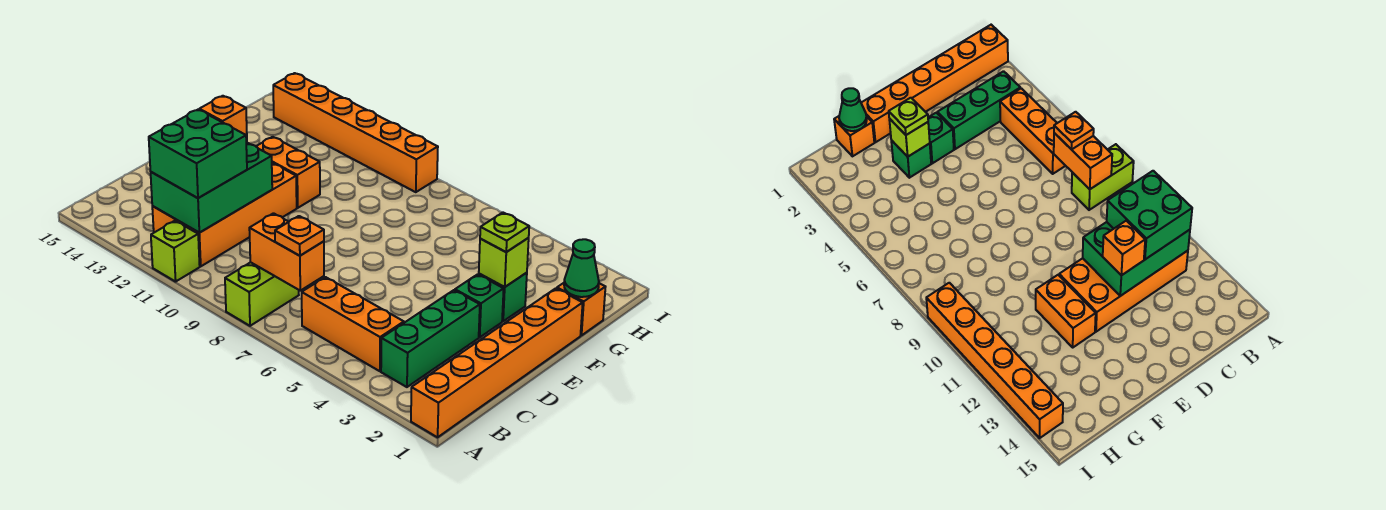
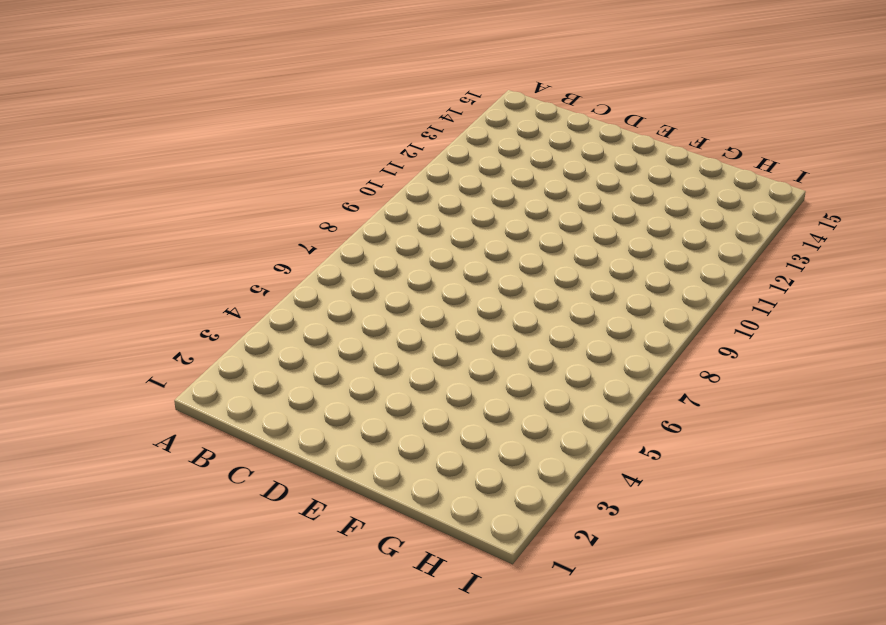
none -> orange brick A1:F1 level 1
none -> lime brick A8:B8 level 1
none -> lime brick A11 level 1

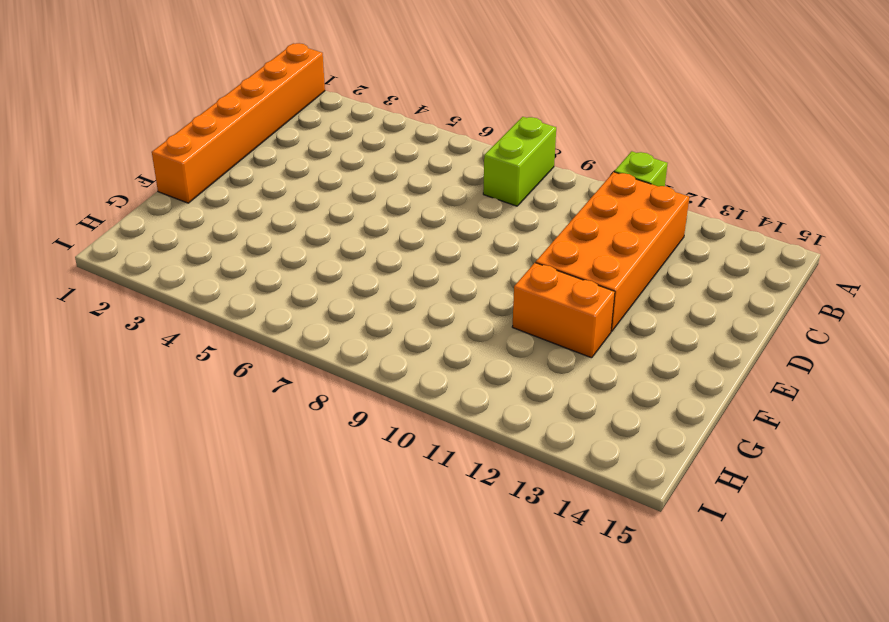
none -> green brick B3:D3 level 1
none -> orange brick B4:B6 level 1
none -> green brick E3 level 1

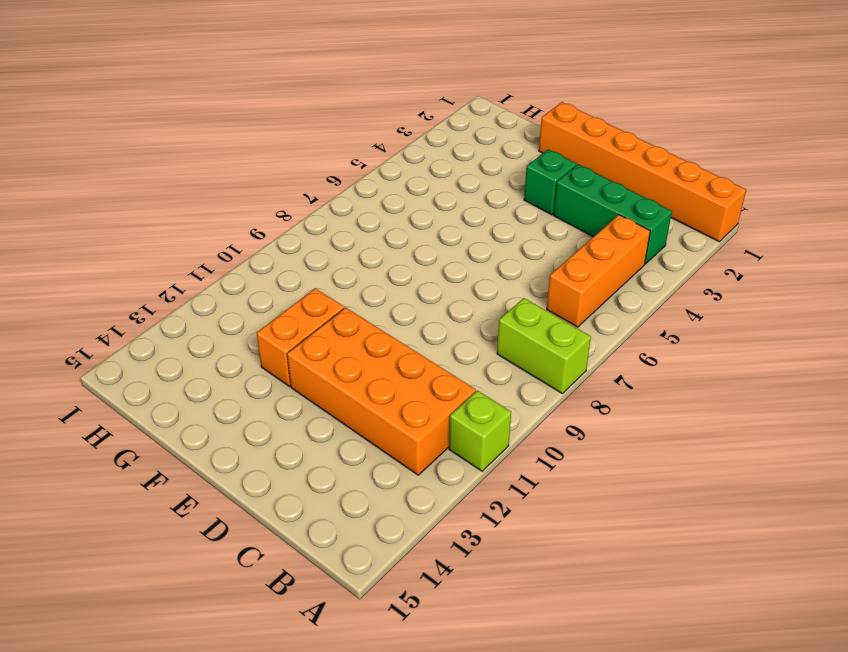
none -> green brick F3 level 1
none -> orange brick G1 level 1
none -> orange brick I9:I14 level 1

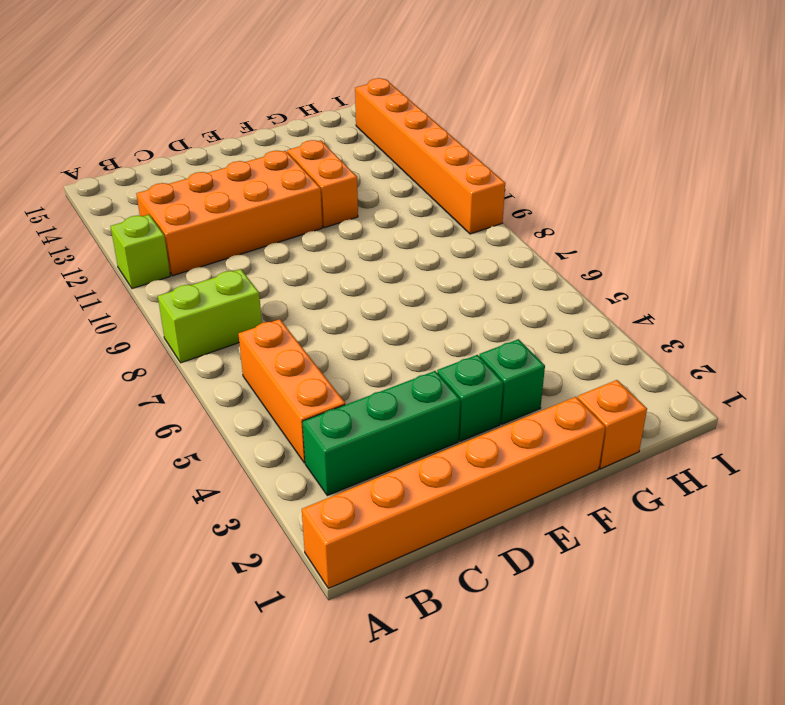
none -> orange brick B7:B8 level 2
none -> green brick B11:D12 level 2
none -> lime brick F3 level 2

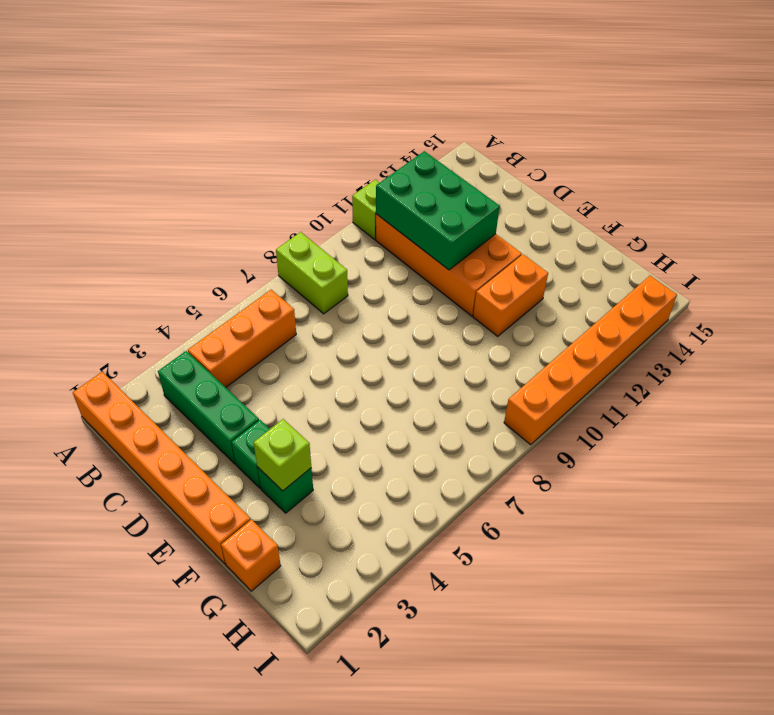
none -> orange brick B7:B8 level 2
none -> green cone G1 level 2
none -> orange plate B7 level 3

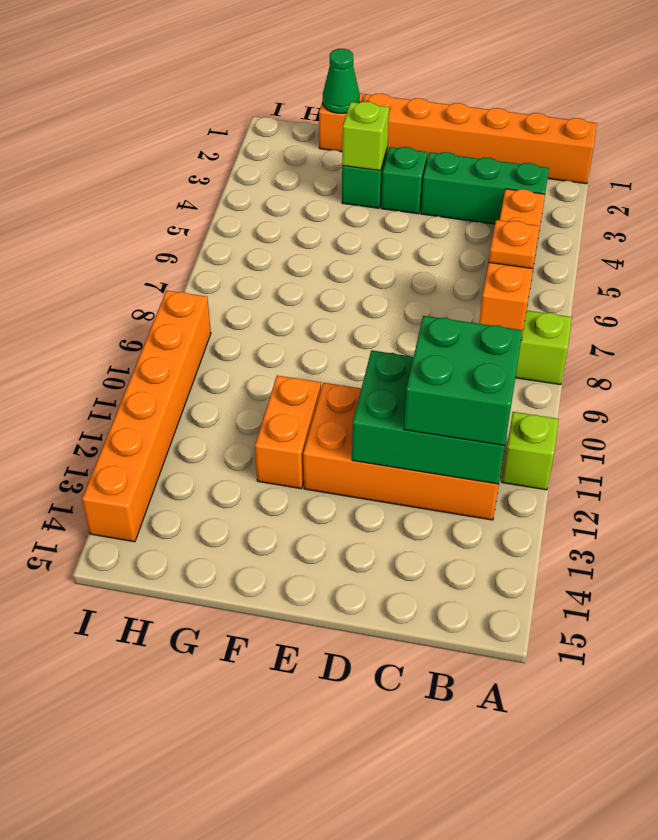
none -> orange brick D12 level 3
none -> lime plate F3 level 3

